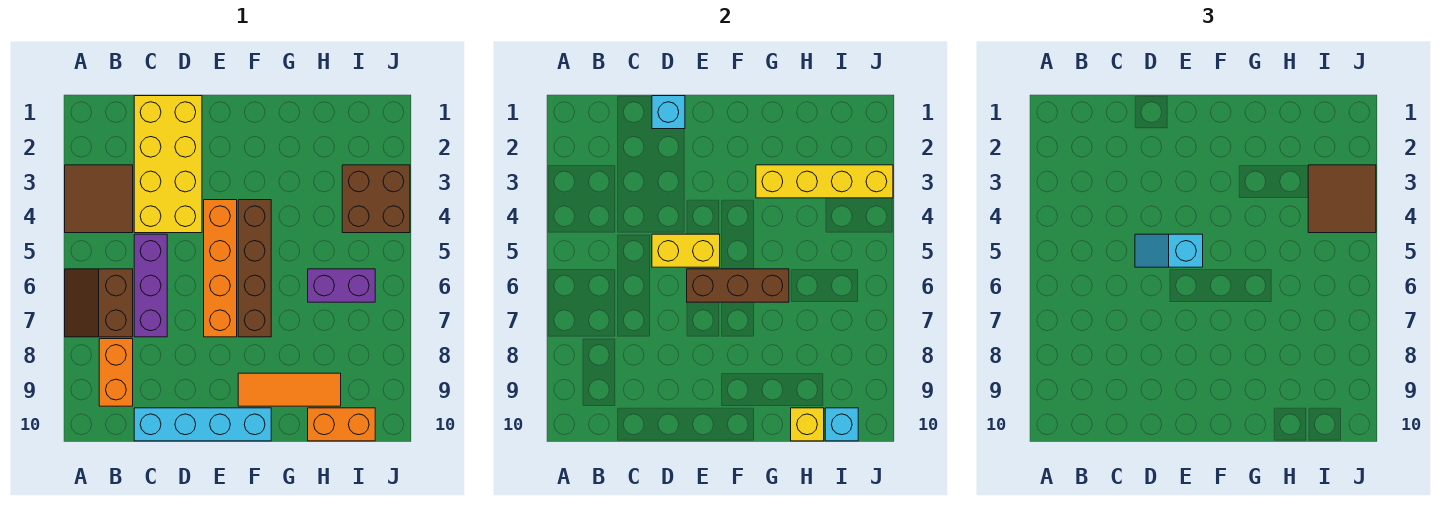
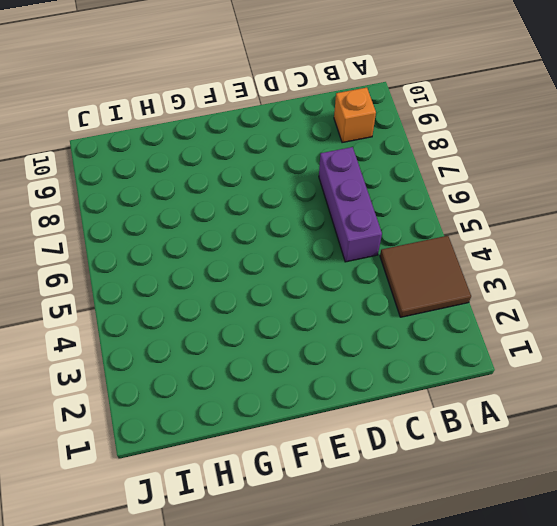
orange brick B9 level 1 -> orange brick B8:B9 level 1
none -> brown slope A6:B7 level 1 top B
none -> yellow brick C1:D4 level 1
none -> cyan brick C10:F10 level 1

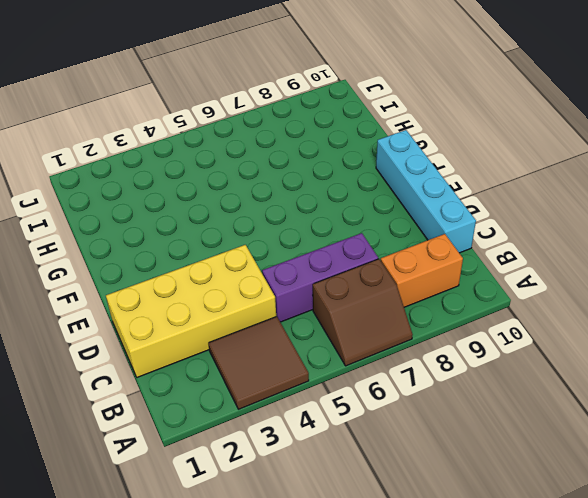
none -> orange brick E4:E7 level 1
none -> brown brick F4:F7 level 1
none -> orange tile F9:H9 level 1

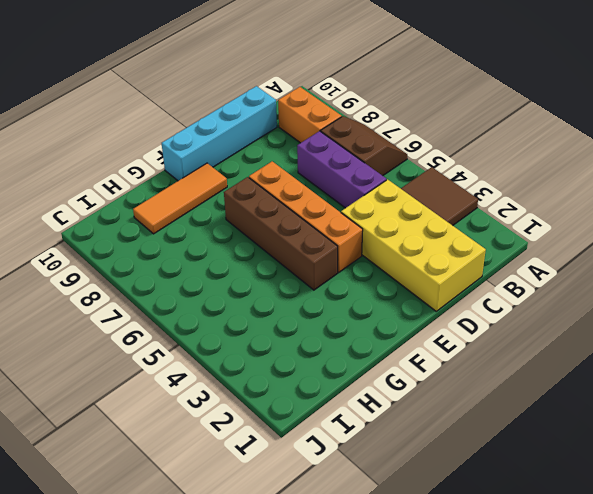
none -> purple brick H6:I6 level 1
none -> orange brick H10:I10 level 1
none -> brown brick I3:J4 level 1

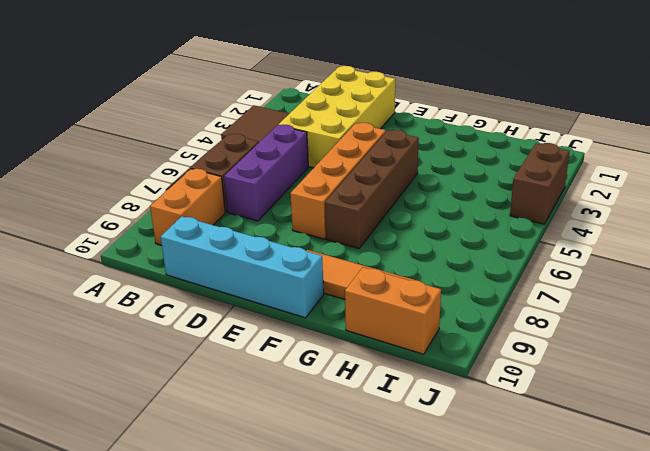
brown brick J3:J4 level 1 -> brown brick I3:J4 level 1
none -> purple brick H6:I6 level 1
none -> cyan brick D1 level 2
none -> yellow brick D5:E5 level 2

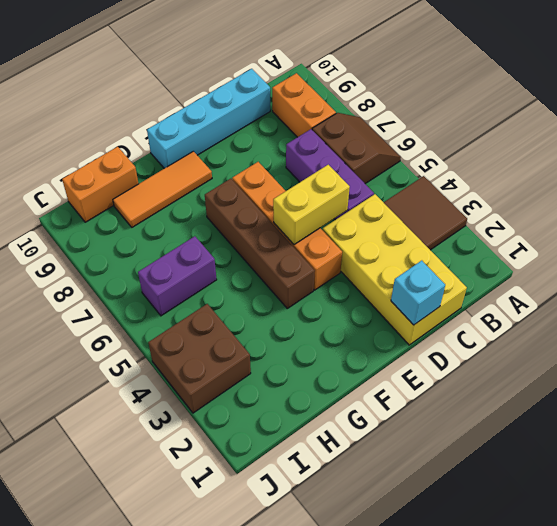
none -> brown brick E6:G6 level 2
none -> yellow brick G3:J3 level 2
none -> yellow brick H10 level 2

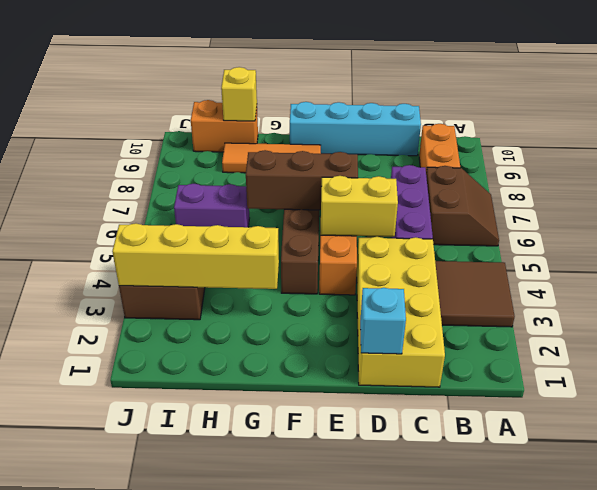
none -> cyan brick I10 level 2
none -> cyan slope D5:E5 level 3 top E
none -> brown tile I3:J4 level 3

